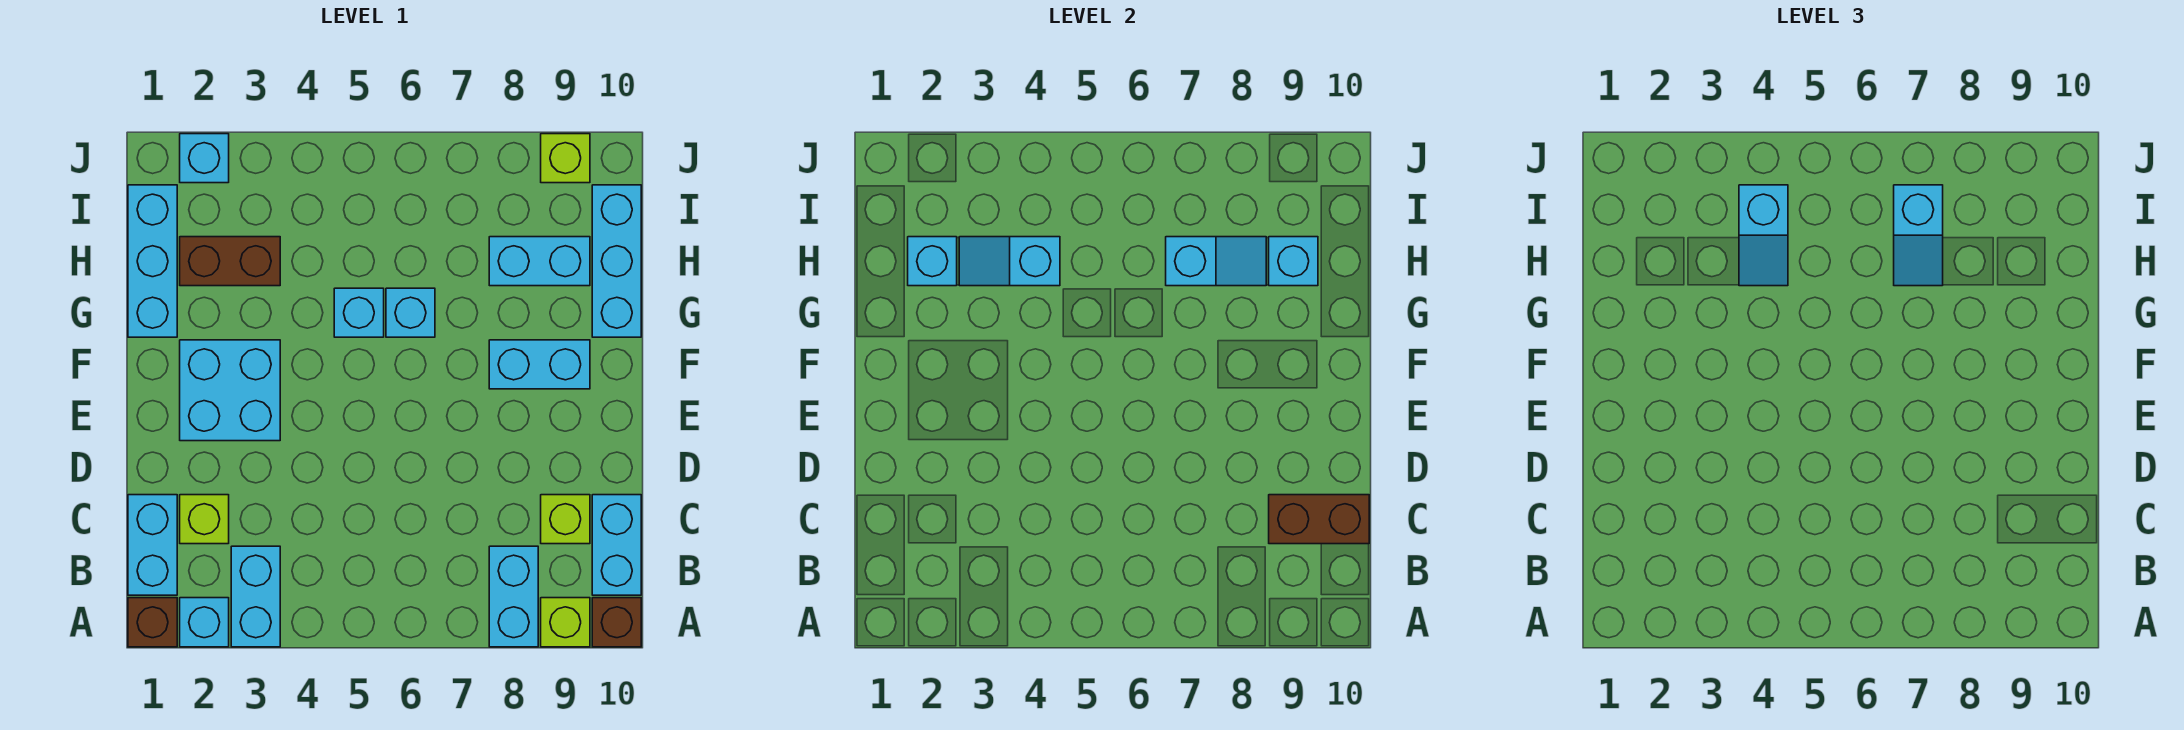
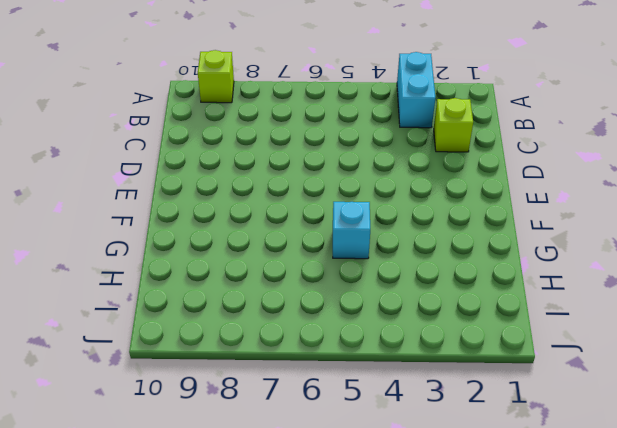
none -> brown brick A1 level 1
none -> cyan brick A2 level 1
none -> cyan brick A8:B8 level 1

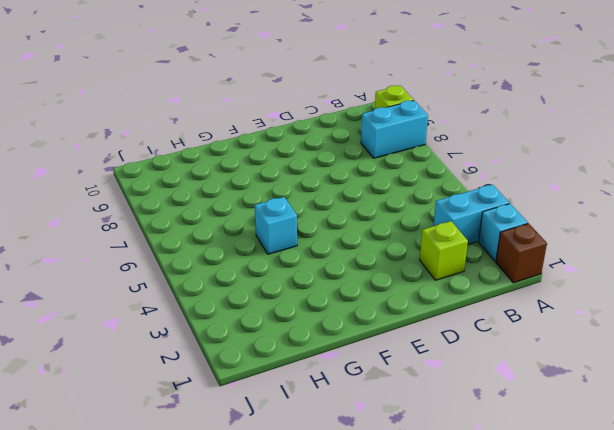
none -> brown brick A10 level 1
none -> cyan brick B1:C1 level 1
none -> cyan brick B10:C10 level 1

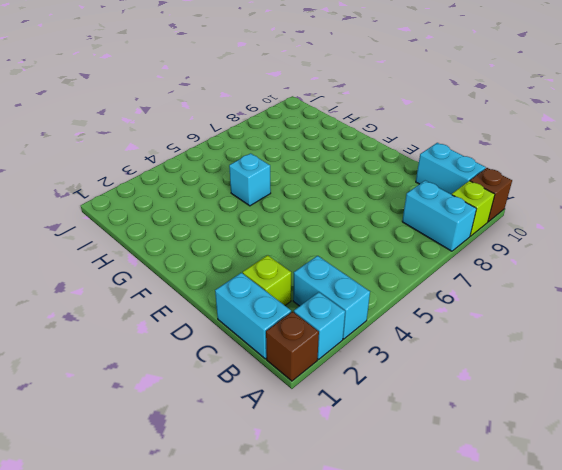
none -> lime brick C9 level 1
none -> cyan brick E2:F3 level 1
none -> cyan brick F8:F9 level 1

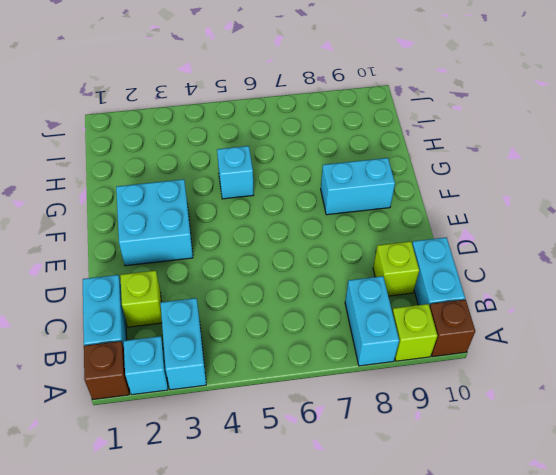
none -> cyan brick G1:I1 level 1
none -> cyan brick G6 level 1
none -> cyan brick G10:I10 level 1

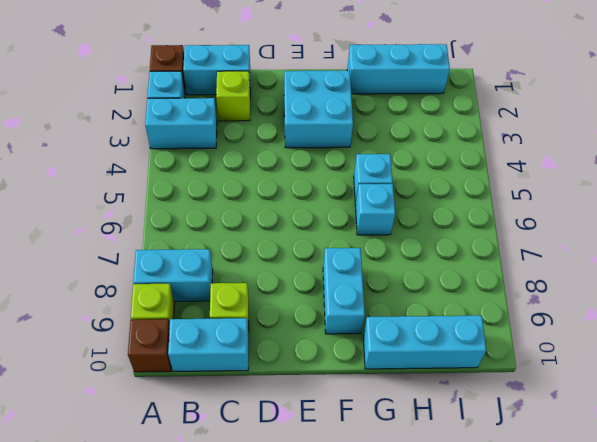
none -> brown brick H2:H3 level 1
none -> cyan brick H8:H9 level 1
none -> cyan brick J2 level 1

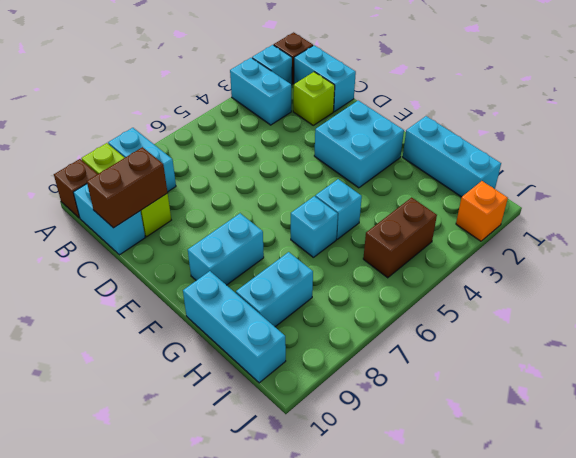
brown brick I4:I5 level 1 -> brown brick H2:H3 level 1
orange brick J2 level 1 -> cyan brick J2 level 1
none -> lime brick J9 level 1
none -> cyan brick H2 level 2
none -> cyan slope H3:H4 level 2 top 4

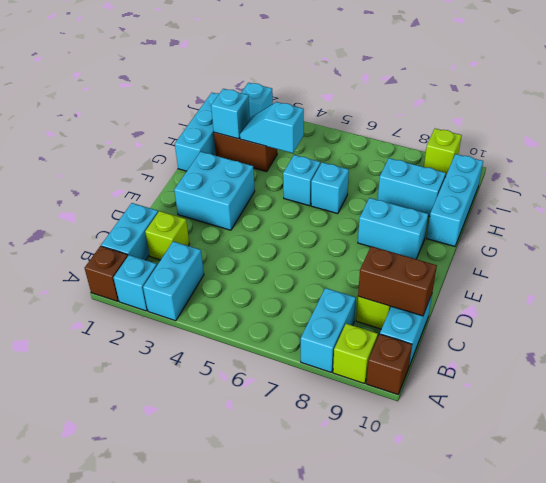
none -> cyan slope H7:H8 level 2 top 7
none -> cyan brick H9 level 2
none -> cyan slope H4:I4 level 3 top I

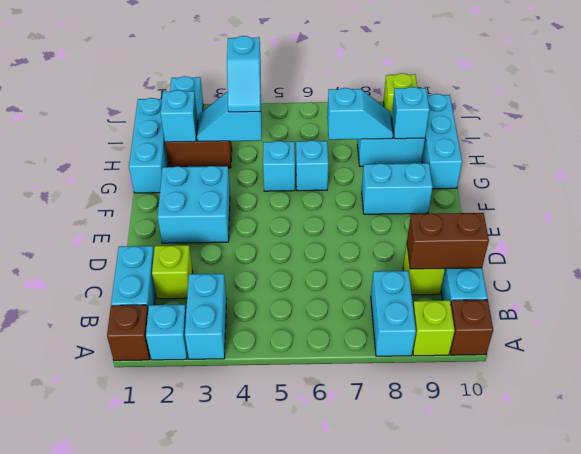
none -> cyan slope H7:I7 level 3 top I

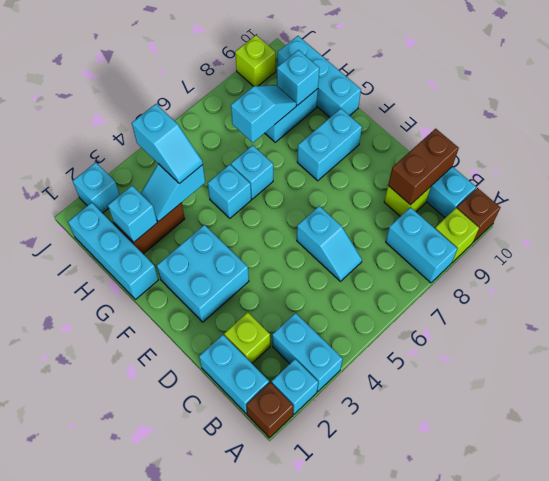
cyan slope C6:D6 level 1 top D -> cyan slope H7:I7 level 3 top I

